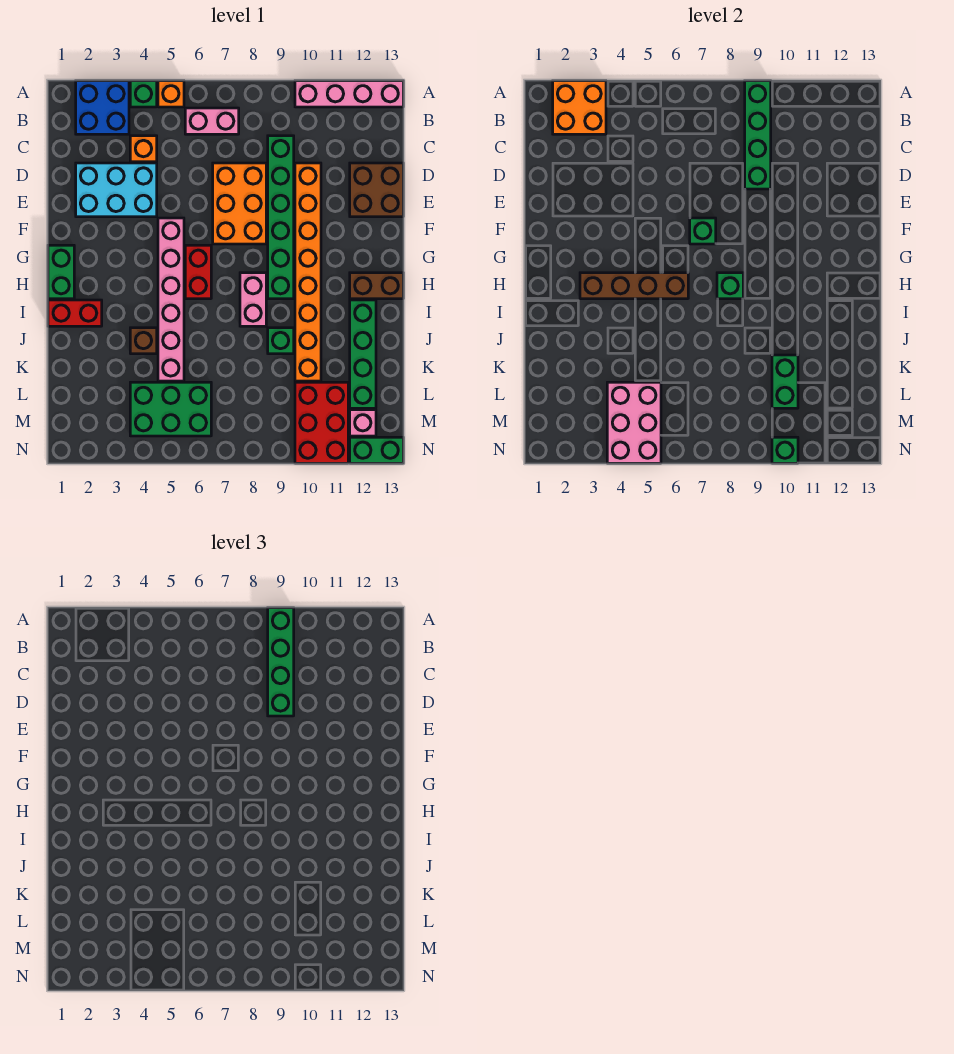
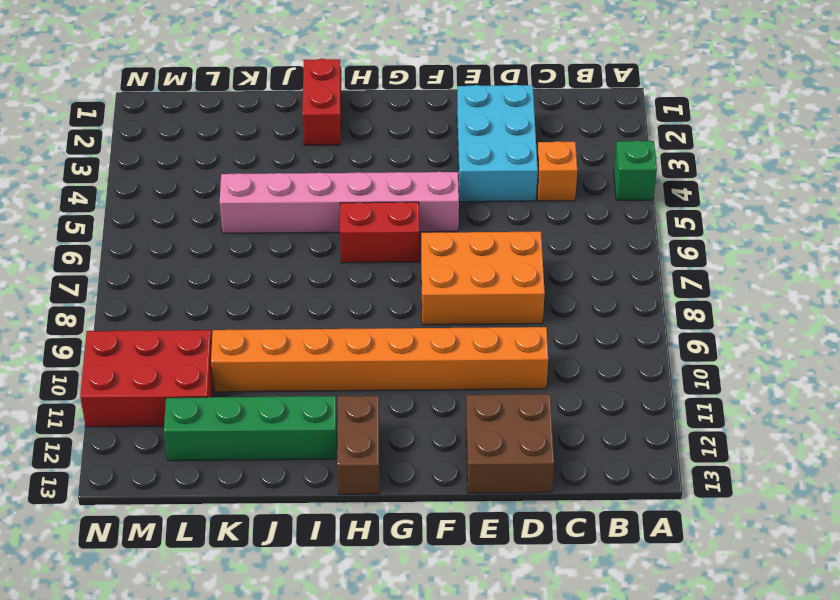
none -> blue brick A2:B3 level 1
none -> orange brick A5 level 1
none -> pink brick A10:A13 level 1
none -> pink brick B6:B7 level 1

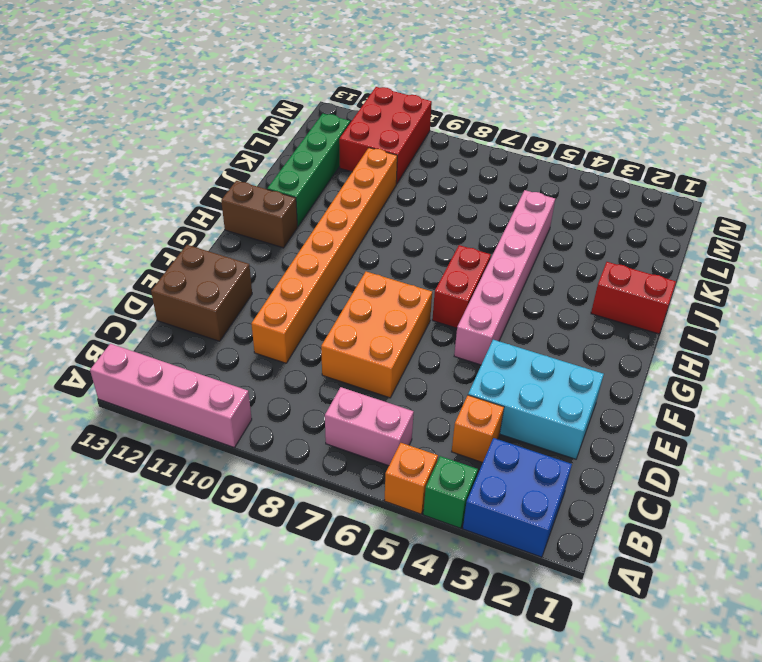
none -> green brick C9:H9 level 1
none -> green brick G1:H1 level 1
none -> pink brick H8:I8 level 1
none -> brown brick J4 level 1

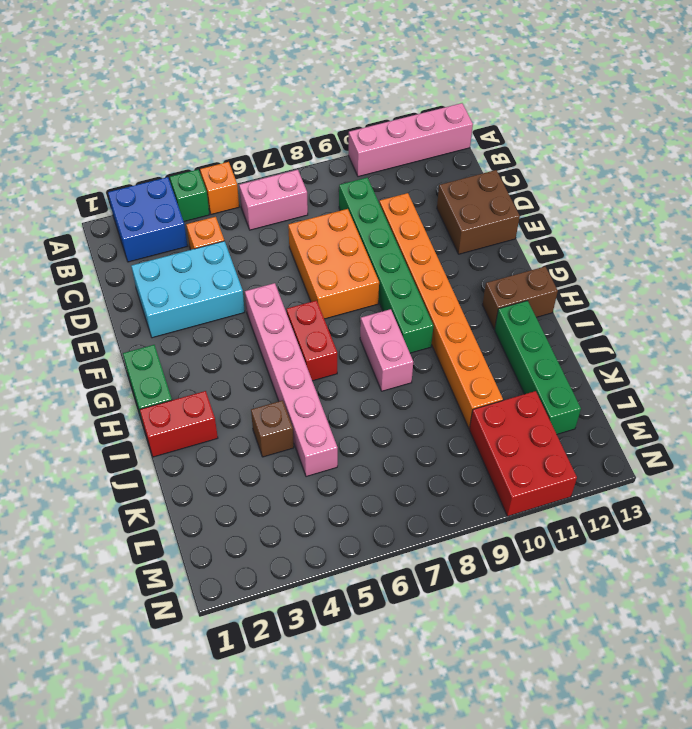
none -> green brick J9 level 1
none -> green brick L4:M6 level 1
none -> pink brick M12 level 1
none -> green brick N12:N13 level 1

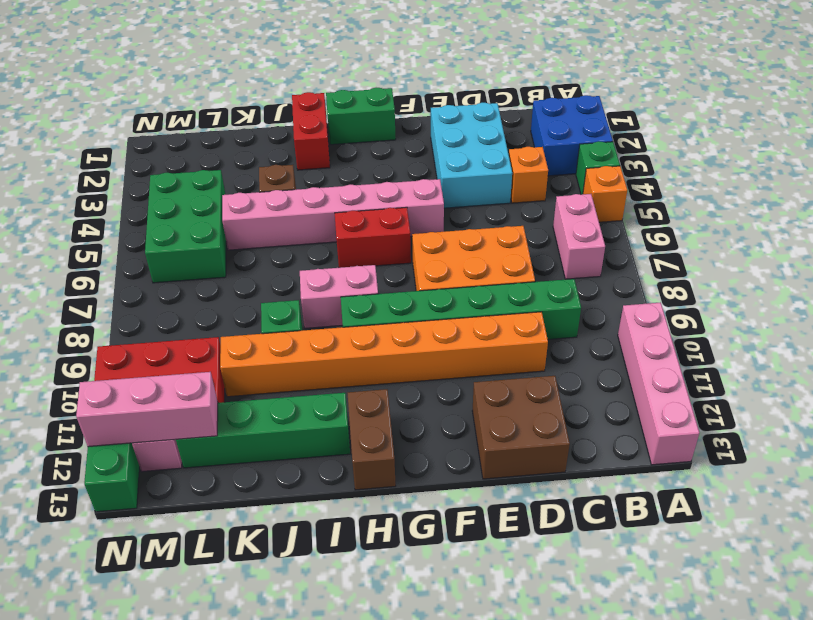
pink brick L12:N12 level 2 -> none
none -> orange brick A2:B3 level 2
none -> green brick A9:D9 level 2
none -> green brick F7 level 2
none -> brown brick H3:H6 level 2

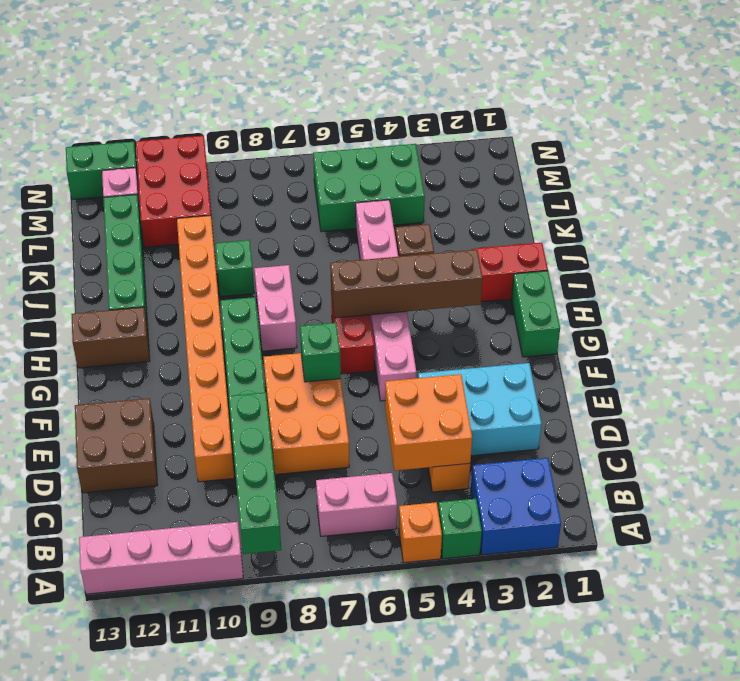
orange brick C4:D5 level 2 -> orange brick A2:B3 level 2
none -> green brick H8 level 2
none -> green brick K10:L10 level 2
none -> pink brick L4:N5 level 2
none -> green brick N10 level 2

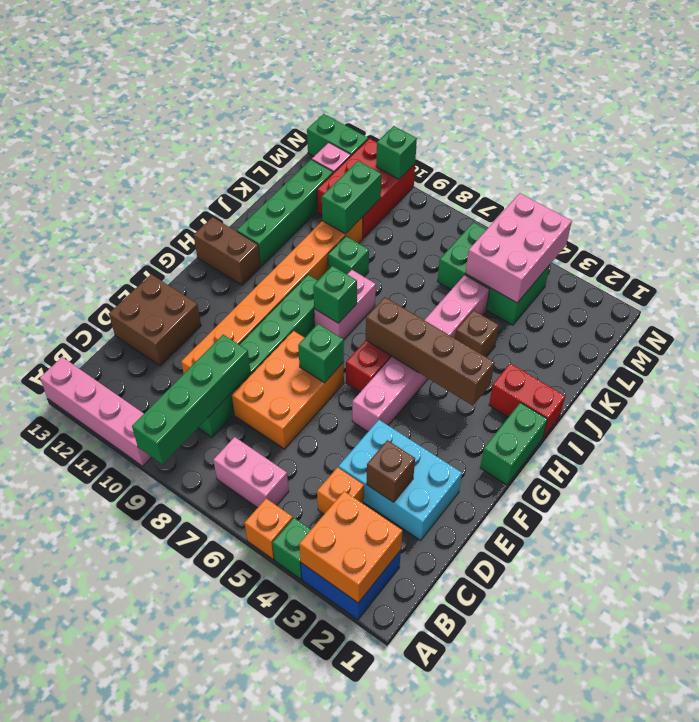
brown brick D3 level 2 -> none
none -> green brick A9:D9 level 3

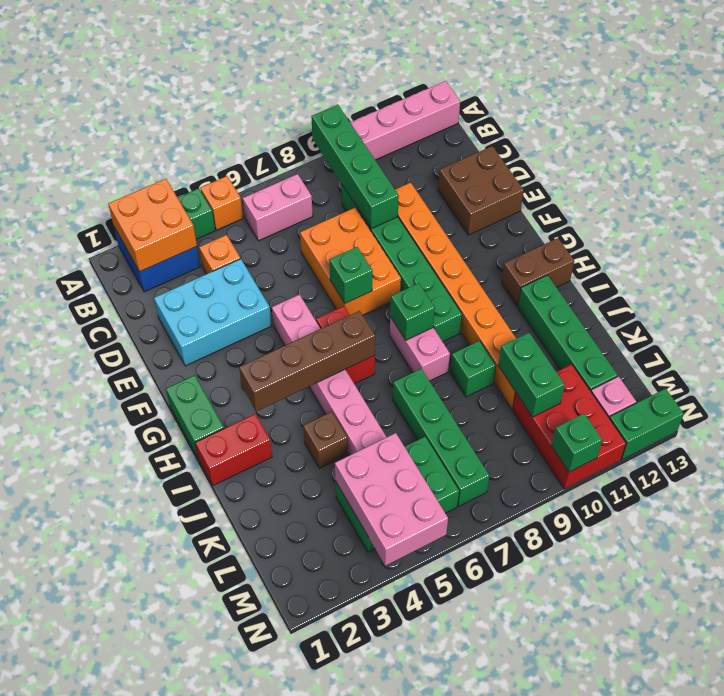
green brick J7:M7 level 1 -> green brick A9:D9 level 3

